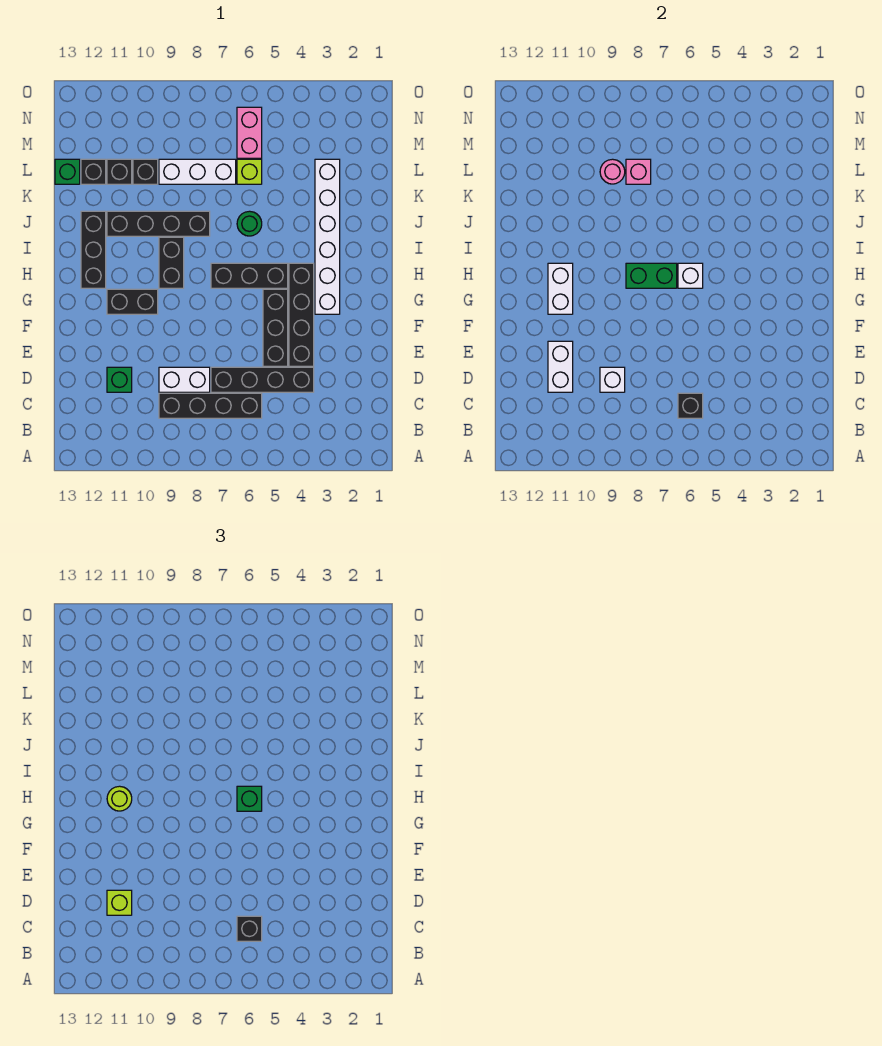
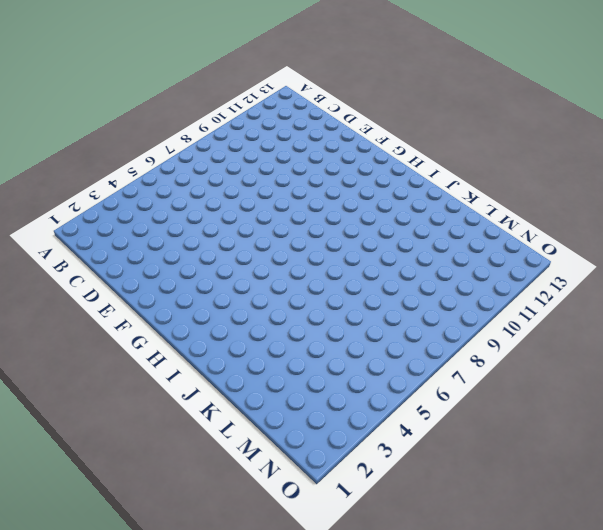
none -> black brick C6:C9 level 1
none -> black brick D4:D7 level 1
none -> white brick D8:D9 level 1
none -> green brick D11 level 1

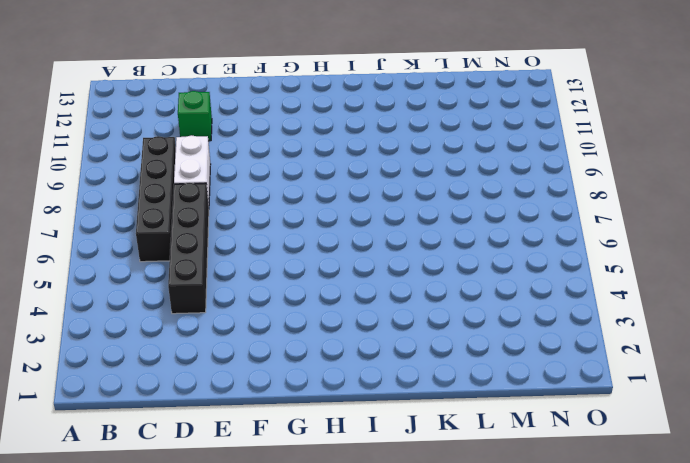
none -> black brick E4:H4 level 1
none -> black brick E5:G5 level 1
none -> white brick G3:L3 level 1
none -> black brick G10:G11 level 1

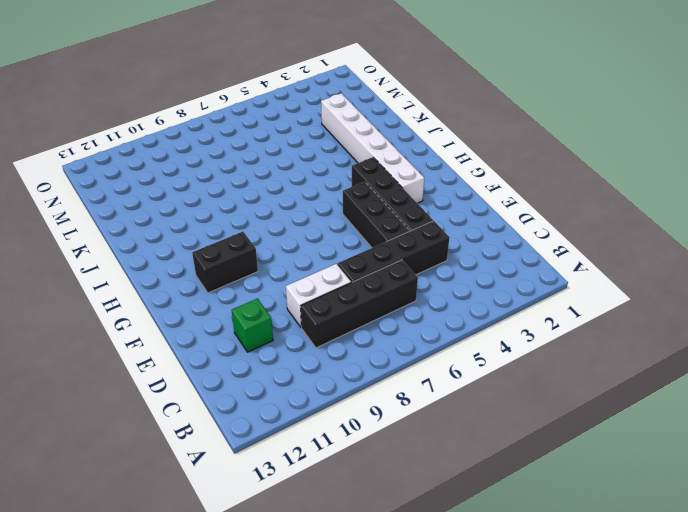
none -> black brick H5:H7 level 1
none -> black brick H9:I9 level 1
none -> black brick H12:J12 level 1
none -> green round brick J6 level 1

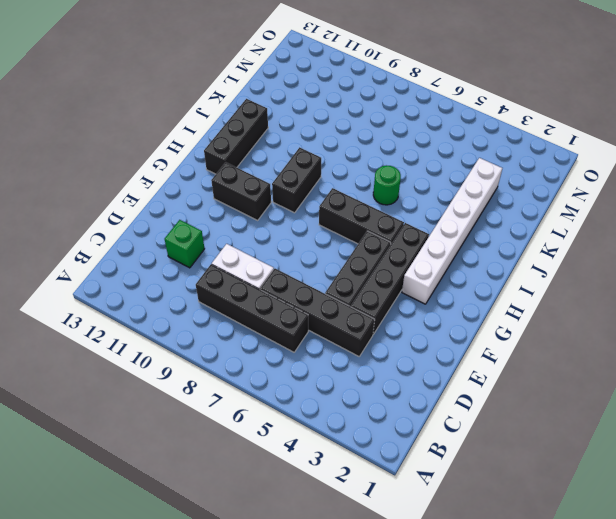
none -> black brick J8:J11 level 1
none -> lime brick L6 level 1
none -> white brick L7:L9 level 1
none -> black brick L10 level 1

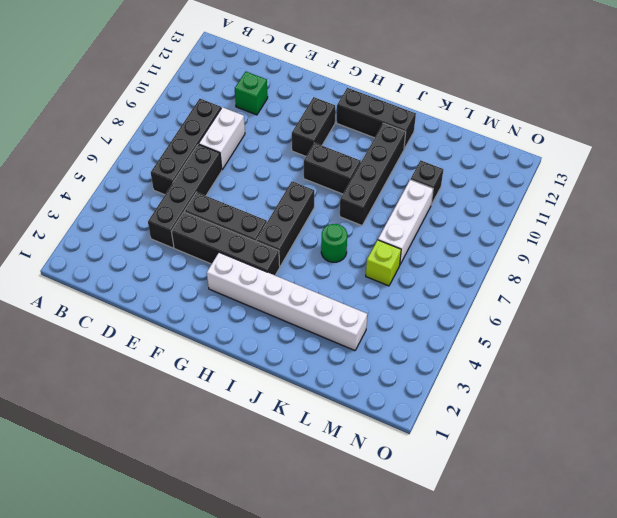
none -> black brick L11 level 1
none -> black brick L12 level 1
none -> green brick L13 level 1
none -> pink brick M6:N6 level 1

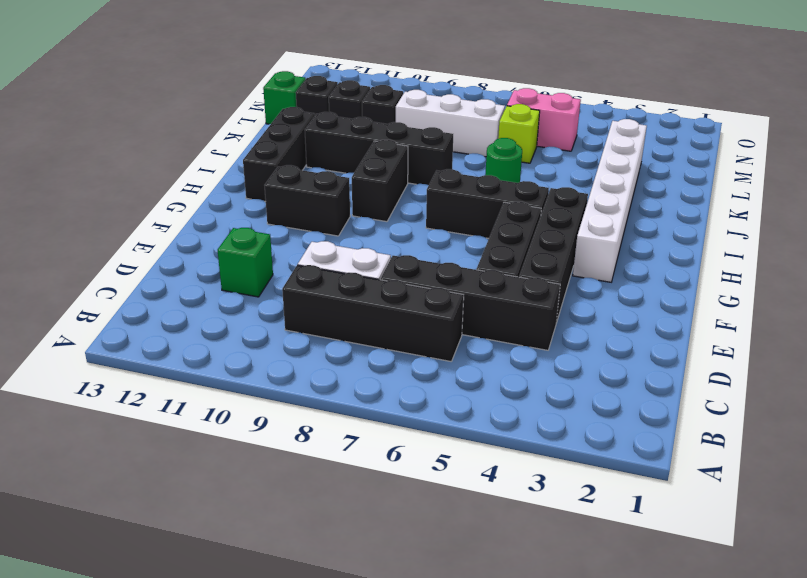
pink brick M5:M6 level 1 -> pink brick M6:N6 level 1
none -> black brick C6 level 2
none -> white brick D9 level 2
none -> white brick D11:E11 level 2
none -> white brick G11:H11 level 2

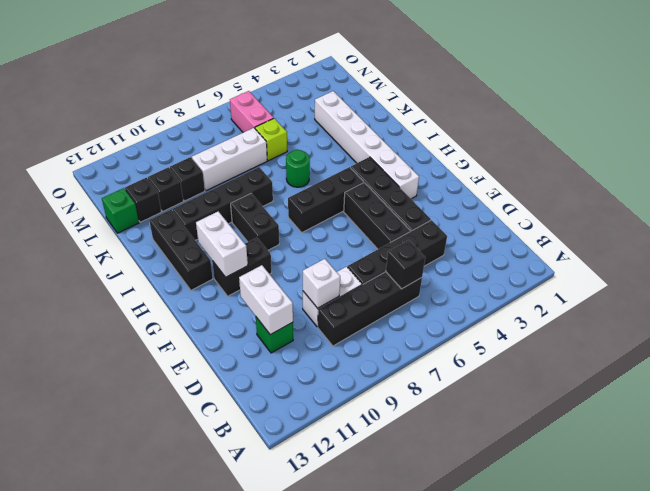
none -> white brick H6 level 2
none -> green brick H7:H8 level 2
none -> pink brick L8 level 2
none -> pink round brick L9 level 2

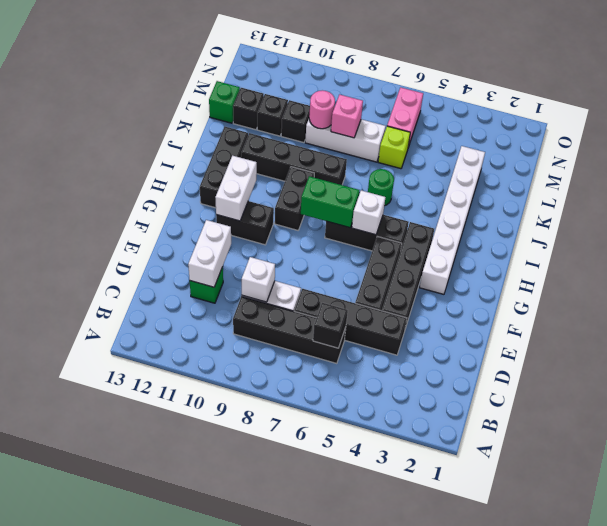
none -> black brick C6 level 3
none -> lime brick D11 level 3
none -> green brick H6 level 3
none -> lime round brick H11 level 3

